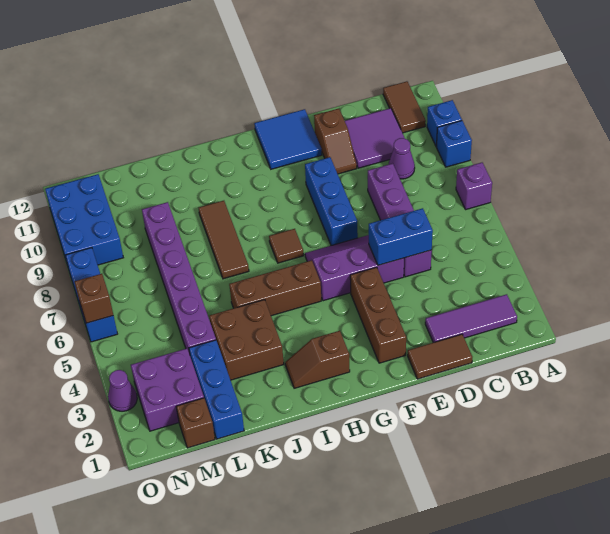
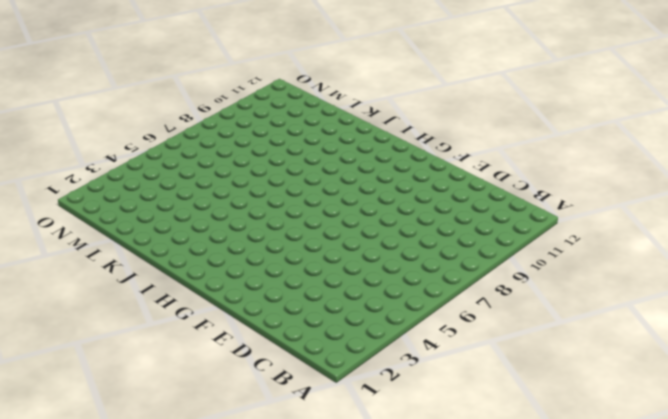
none -> purple brick A7 level 1
none -> blue brick A9 level 1
none -> blue brick A10 level 1

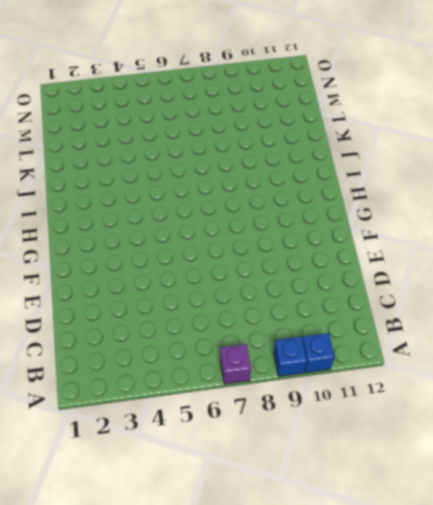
none -> purple tile B2:D2 level 1
none -> brown tile B11:B12 level 1
none -> purple cone C9 level 1

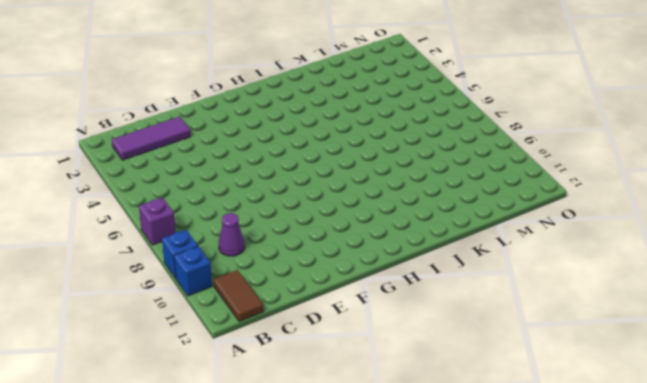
none -> purple tile C10:D11 level 1
none -> brown tile D1:E1 level 1
none -> purple brick D5:D8 level 1

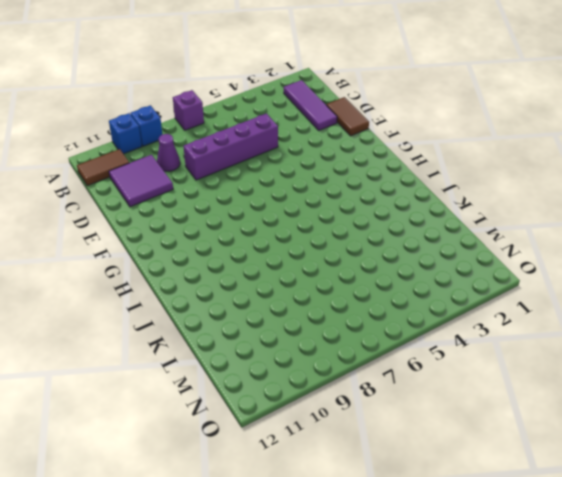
none -> purple slope E5:G6 level 1 top 5
none -> brown slope E10:E11 level 1 top 11
none -> brown brick F2:F4 level 1

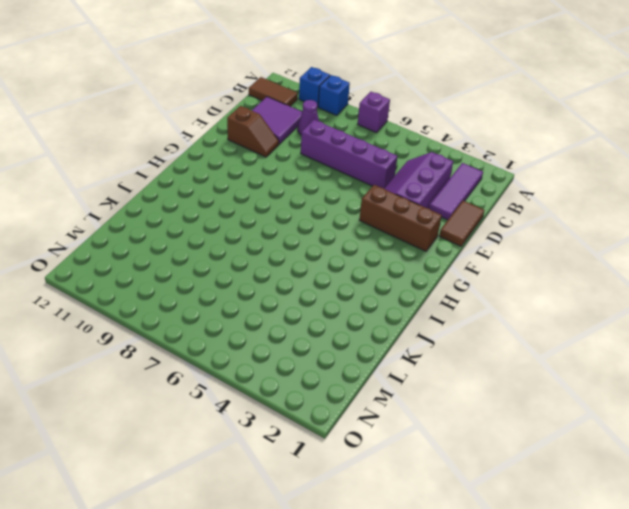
purple slope C3:E4 level 1 top 3 -> purple slope E5:G6 level 1 top 5
none -> blue brick F7:F9 level 1
none -> blue tile F11:G12 level 1
none -> brown slope H2:I2 level 1 top H

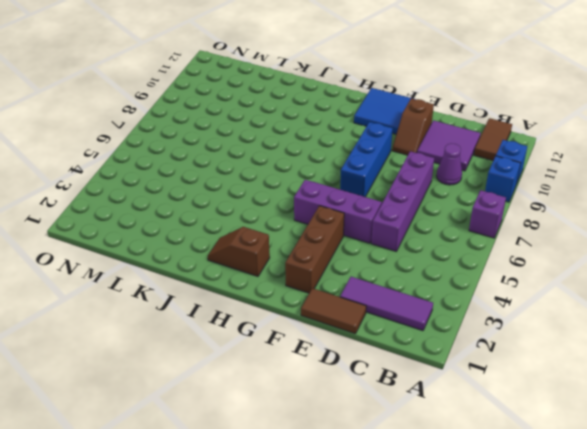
none -> brown brick H5:J5 level 1
none -> brown tile H7 level 1
none -> brown brick J3:K4 level 1

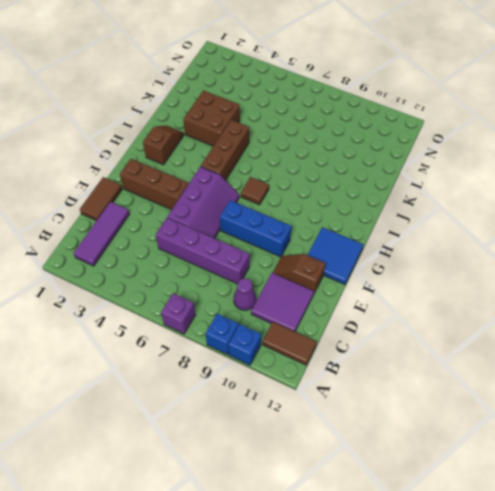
none -> brown tile J7:J9 level 1
none -> blue brick L1:L3 level 1
none -> purple brick L4:L9 level 1

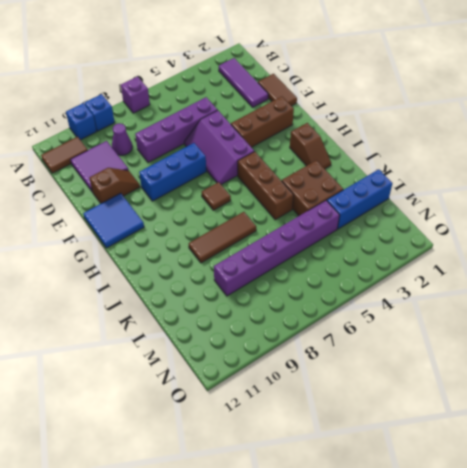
none -> brown brick M1 level 1
none -> purple brick M2:N3 level 1
none -> blue brick N9:O11 level 1

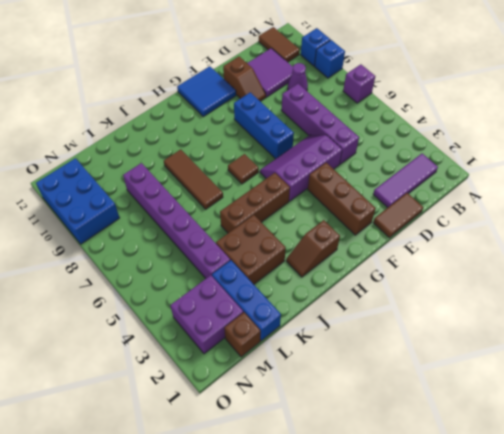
none -> purple cone O3 level 1
none -> blue brick O6:O8 level 1
none -> blue brick D5:E5 level 2

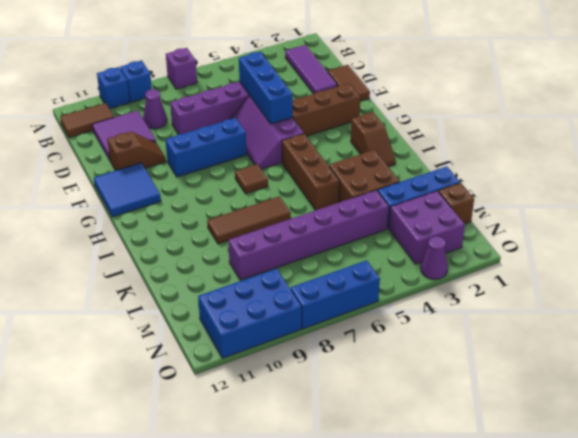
blue brick D5:F5 level 2 -> blue brick D5:E5 level 2
none -> brown brick O6 level 2

